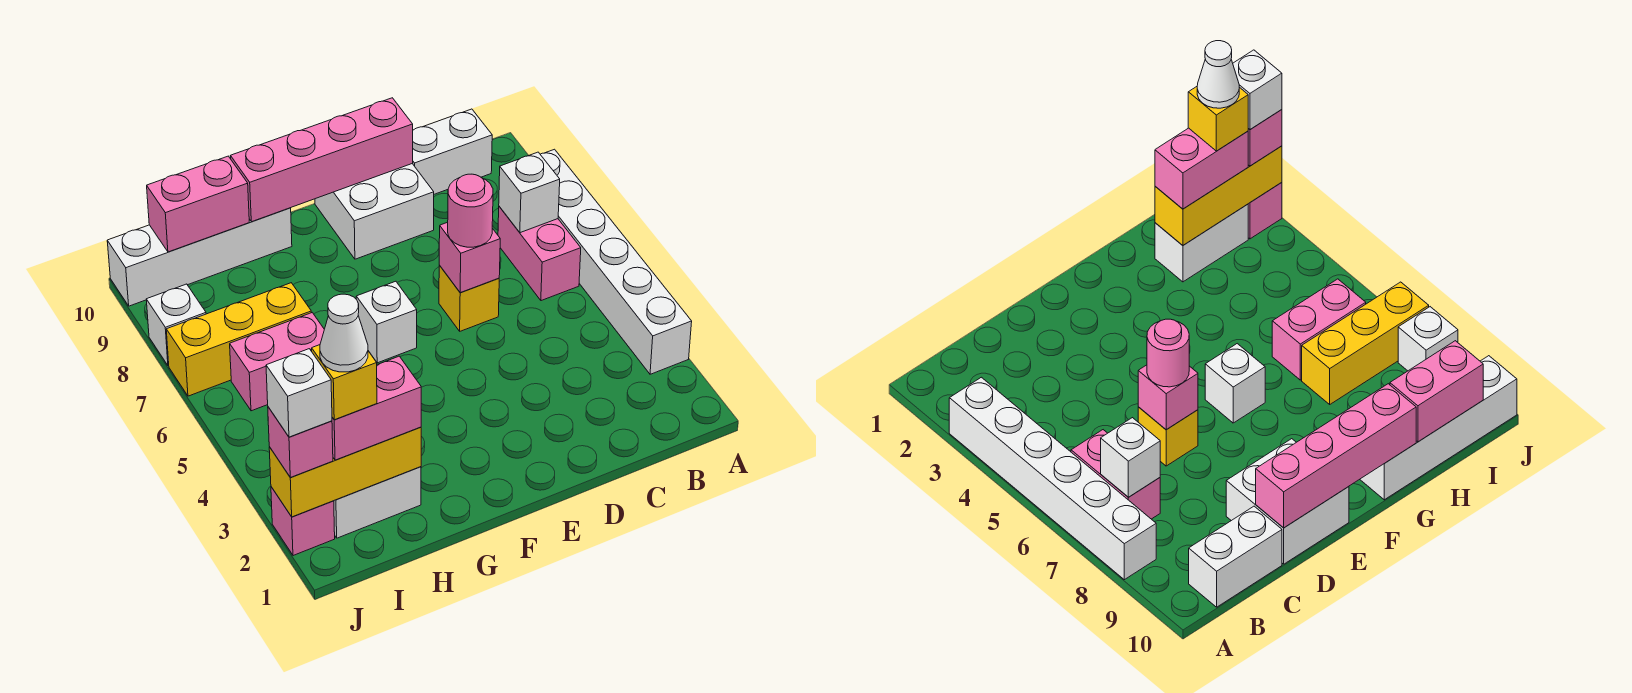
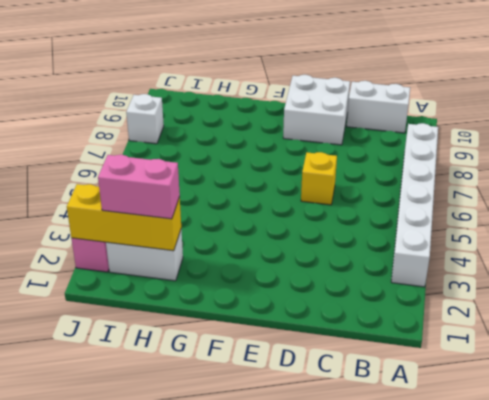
none -> pink brick B6:B7 level 1
none -> white brick F6 level 1
none -> white brick G10:J10 level 1

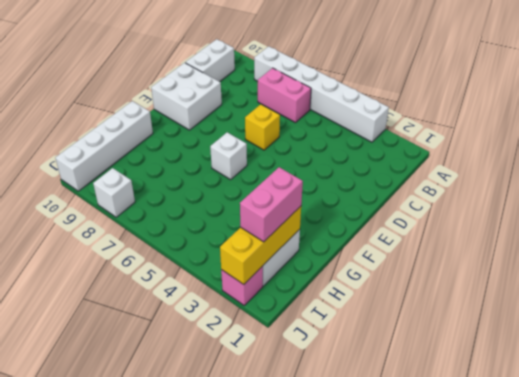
none -> pink brick H6:I6 level 1
none -> yellow brick H7:J7 level 1
none -> white brick B7 level 2

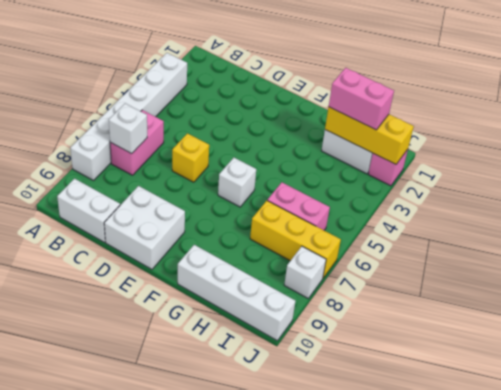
none -> pink brick D6 level 2
none -> pink brick D10:G10 level 2
none -> pink brick H10:I10 level 2

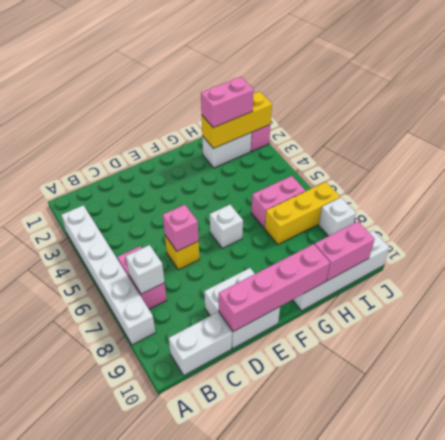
none -> pink round brick D6 level 3
none -> pink brick J2 level 3
none -> yellow brick I2 level 4

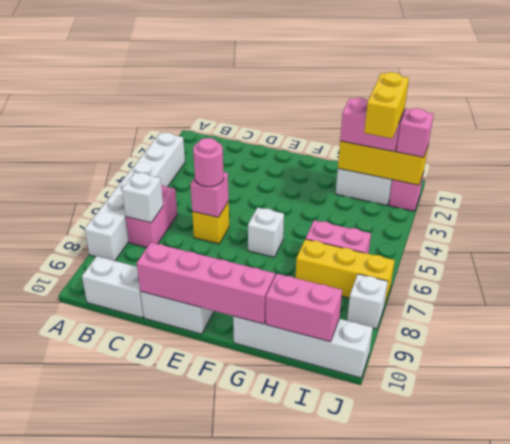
yellow brick I2:I3 level 4 -> yellow brick I2 level 4
none -> white brick J2 level 4
none -> white cone I2 level 5

